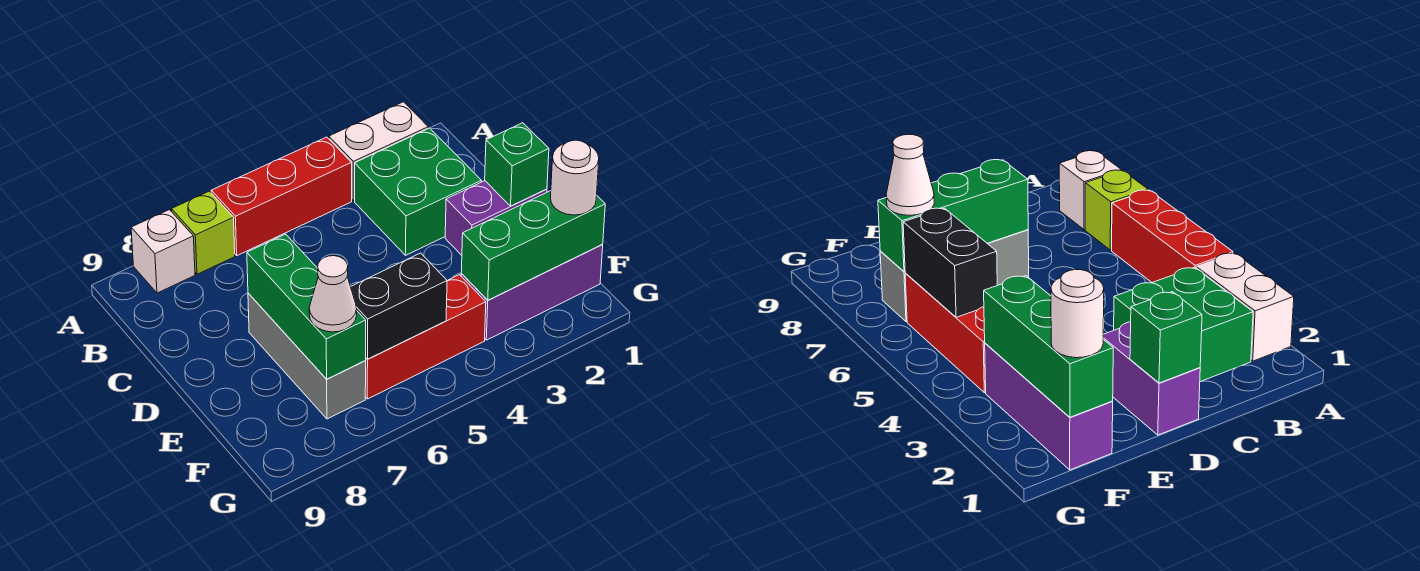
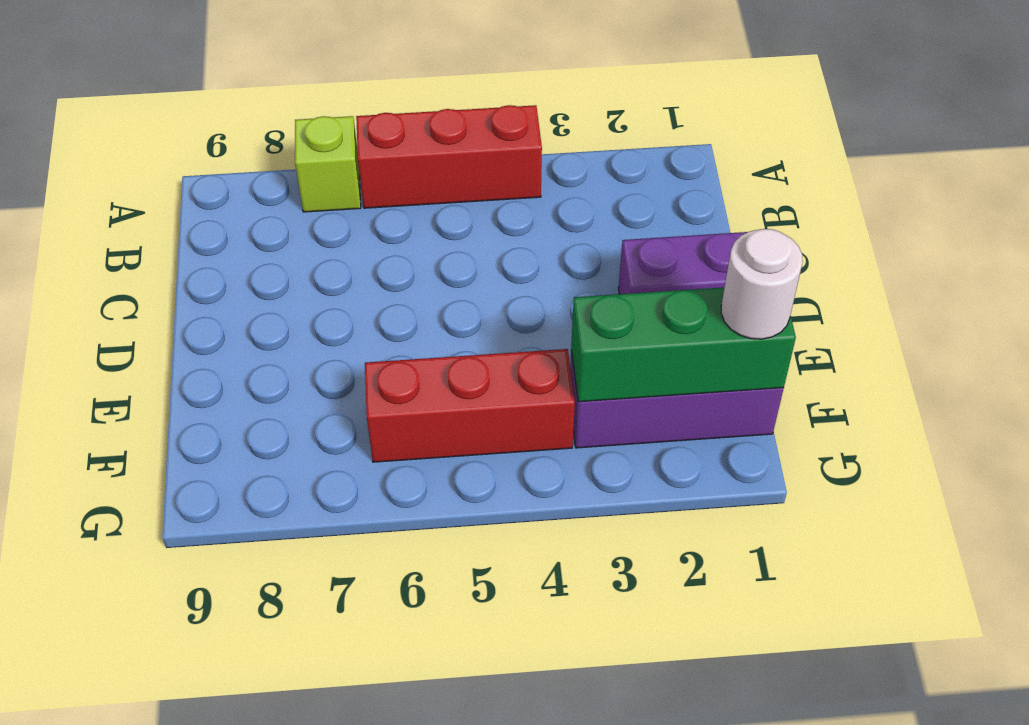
none -> white brick A2:A3 level 1
none -> white brick A8 level 1
none -> green brick B2:C3 level 1

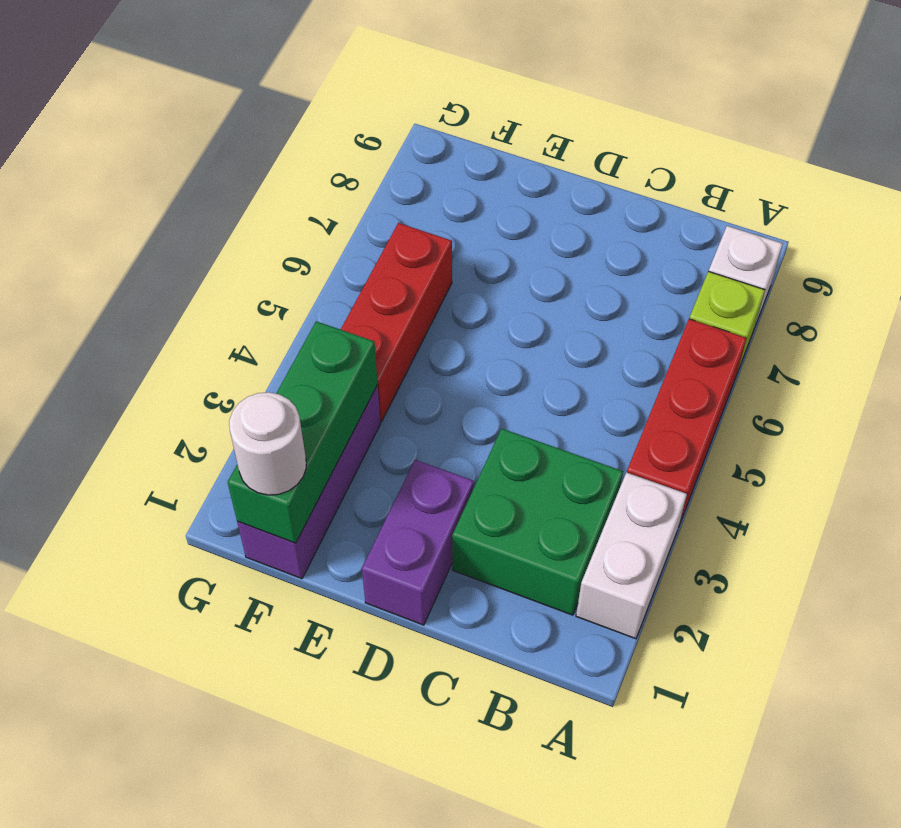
none -> grey brick D7:F7 level 1
none -> green brick D1 level 2
none -> green brick D7:F7 level 2

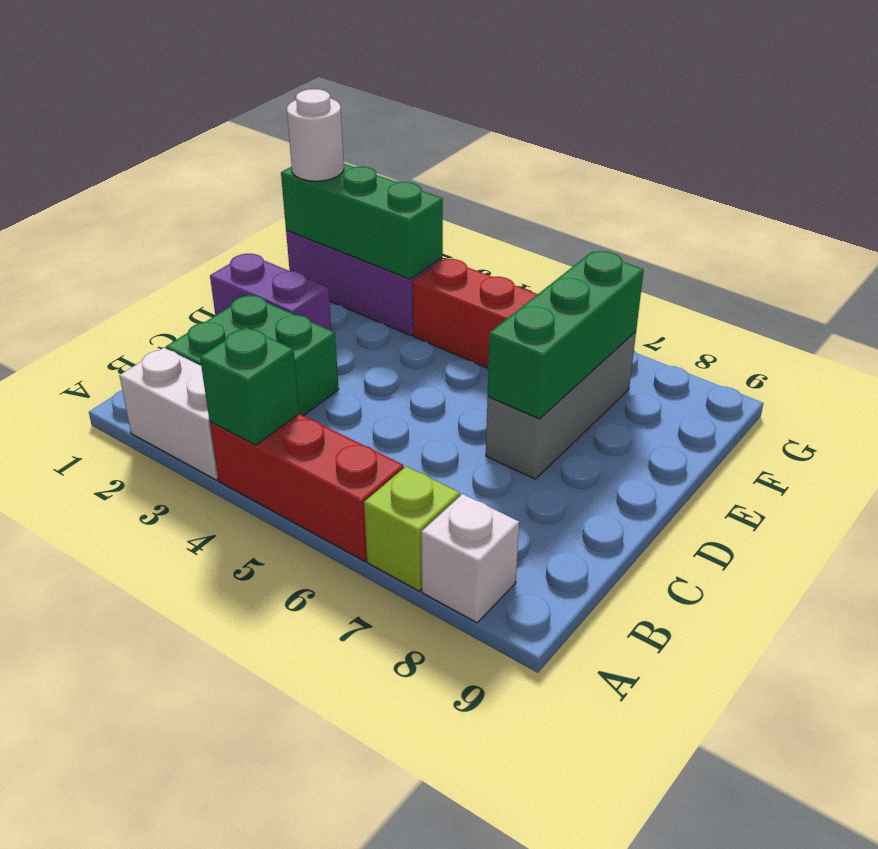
green brick A4 level 2 -> green brick D1 level 2
none -> black brick F5:F6 level 2
none -> white cone F7 level 3

